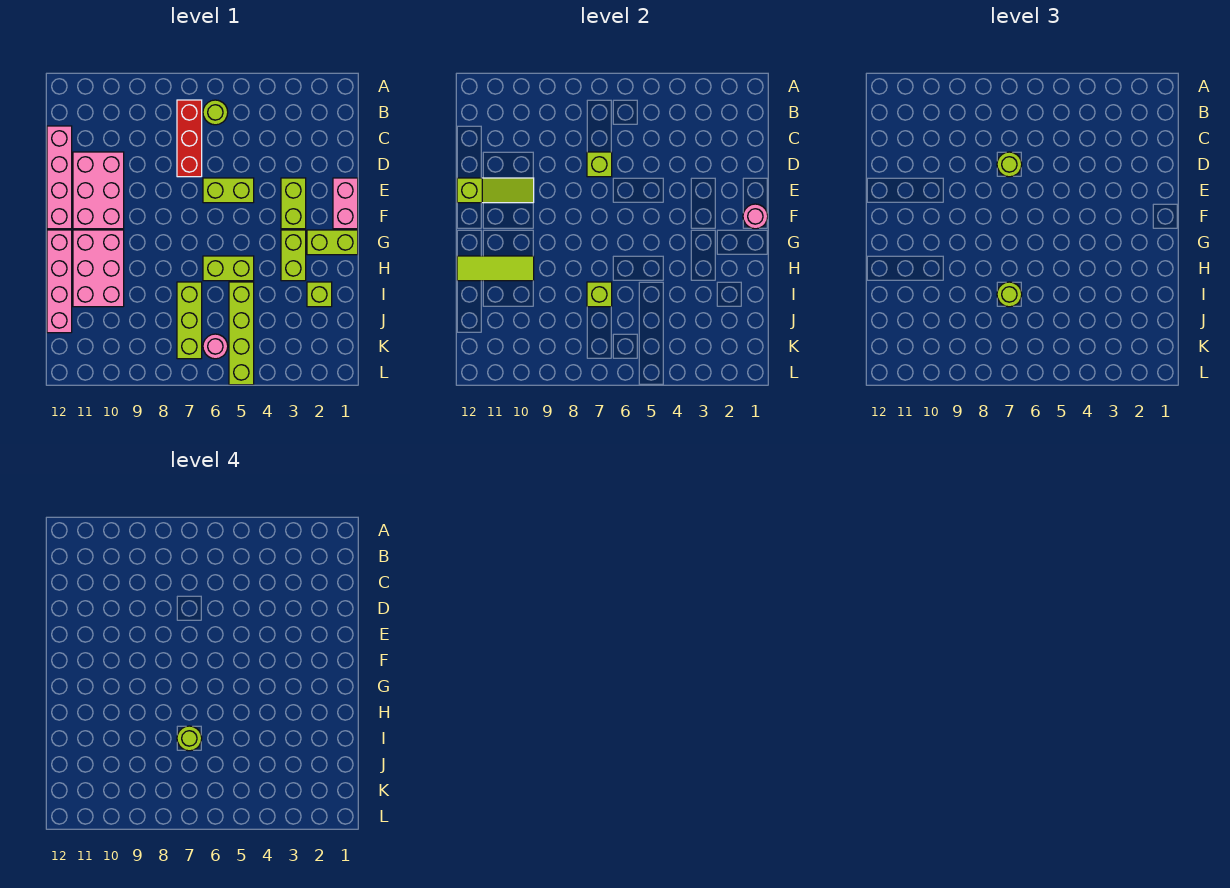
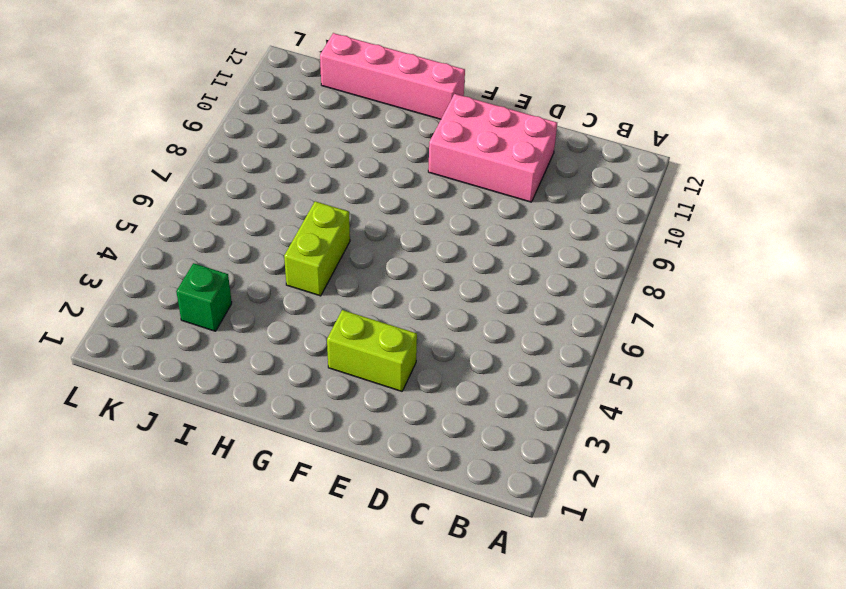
green brick J3 level 1 -> none
none -> lime round brick B6 level 1
none -> red brick B7:D7 level 1
none -> pink brick C12:F12 level 1

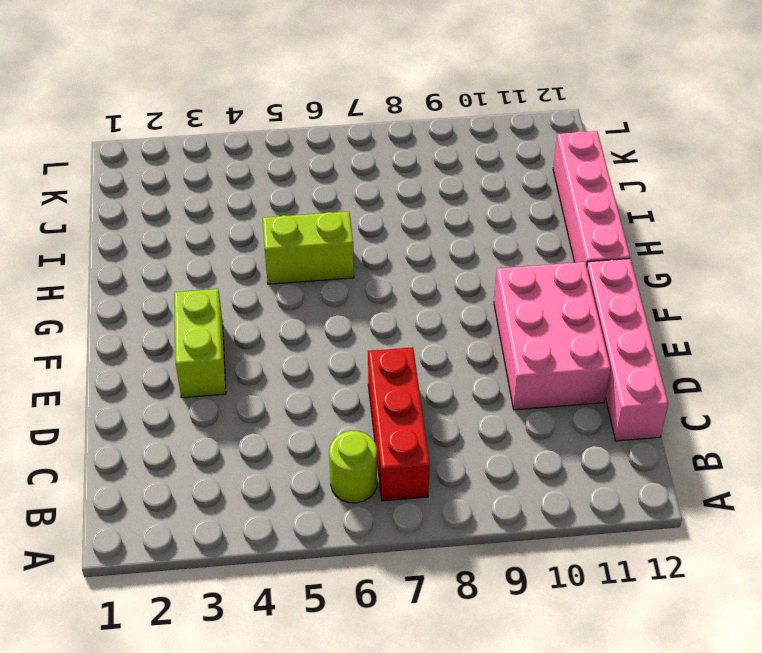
none -> pink brick E1:F1 level 1
none -> lime brick E5:E6 level 1
none -> lime brick G1:G2 level 1

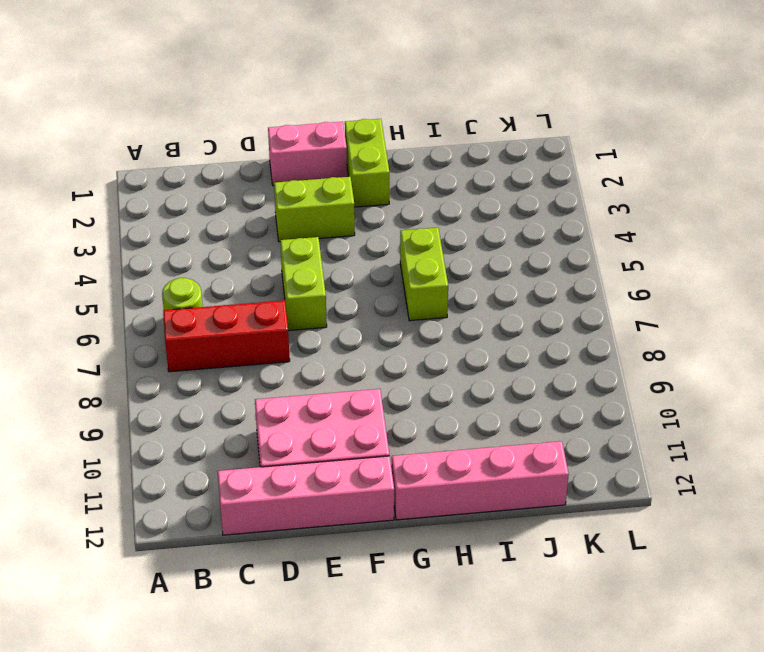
none -> lime brick G3:H3 level 1
none -> pink brick G10:I11 level 1
none -> lime brick I2 level 1

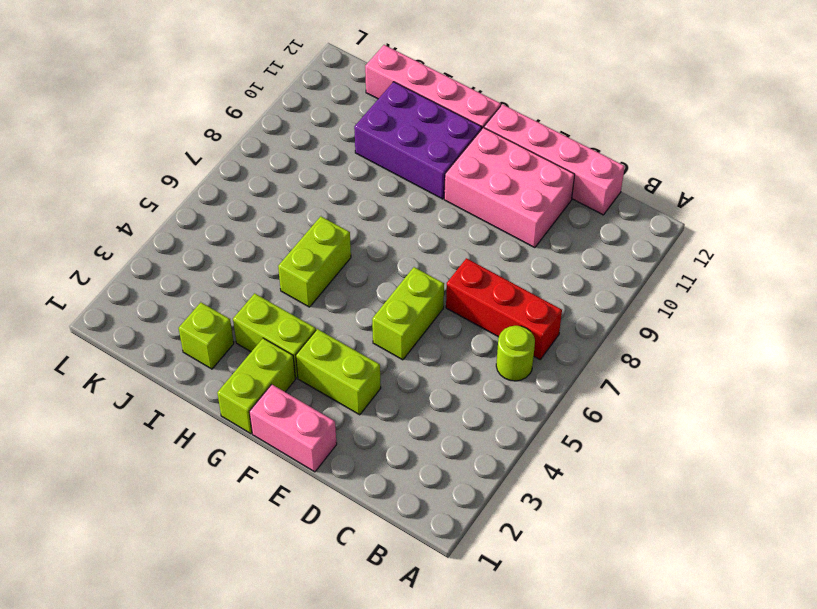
purple brick G10:I11 level 1 -> pink brick G10:I11 level 1
none -> lime brick I5:L5 level 1
none -> lime brick I7:K7 level 1
none -> pink round brick K6 level 1

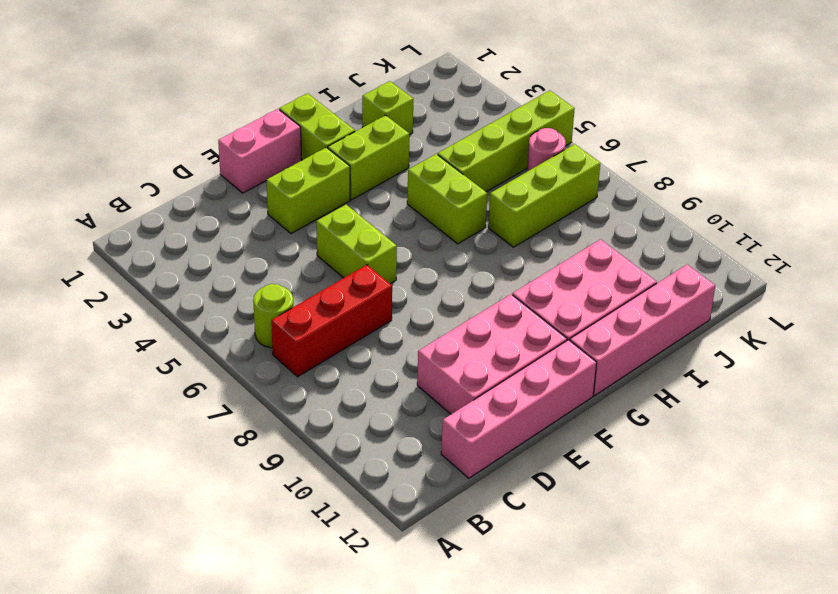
none -> lime brick D7 level 2
none -> lime slope E10:E12 level 2 top 12
none -> pink round brick F1 level 2

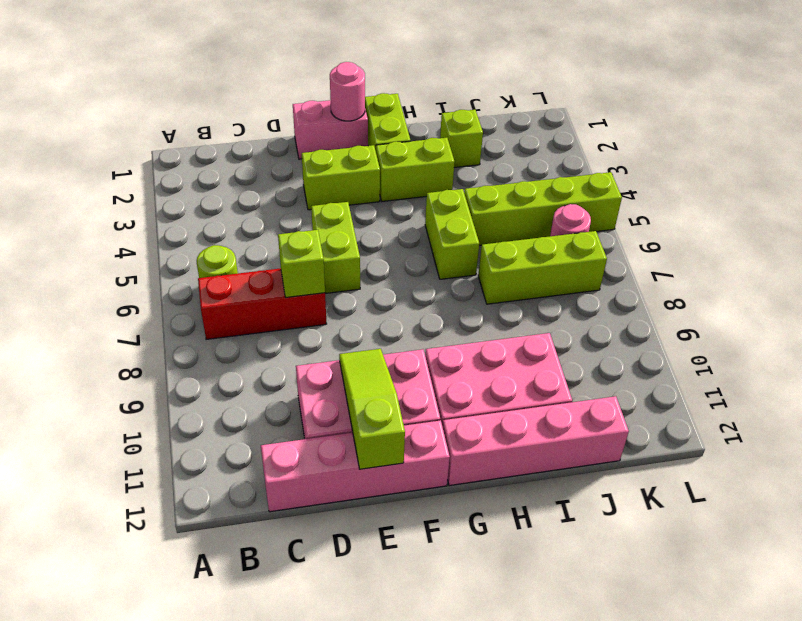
none -> lime tile H10:H12 level 2
none -> lime brick I7 level 2
none -> lime round brick D7 level 3

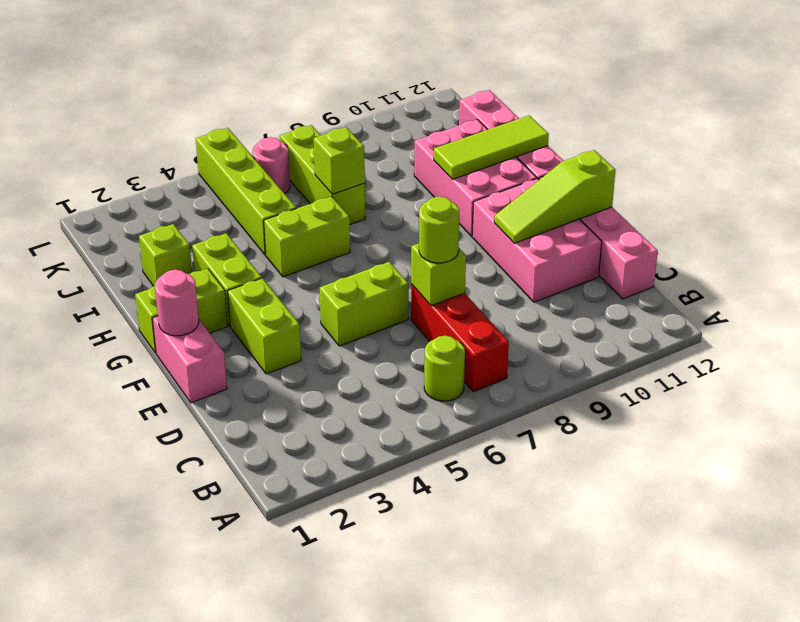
none -> lime round brick I7 level 3
none -> lime round brick I7 level 4

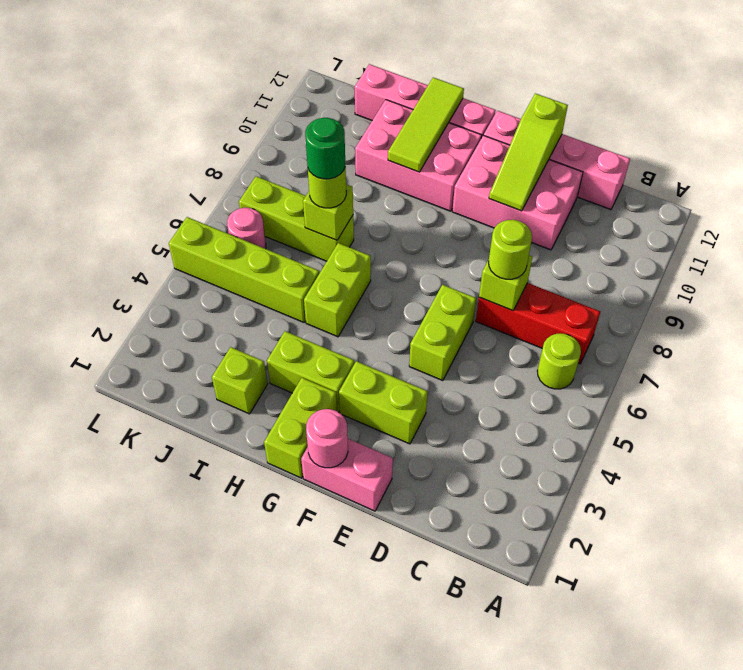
green round brick I7 level 4 -> lime round brick I7 level 4

